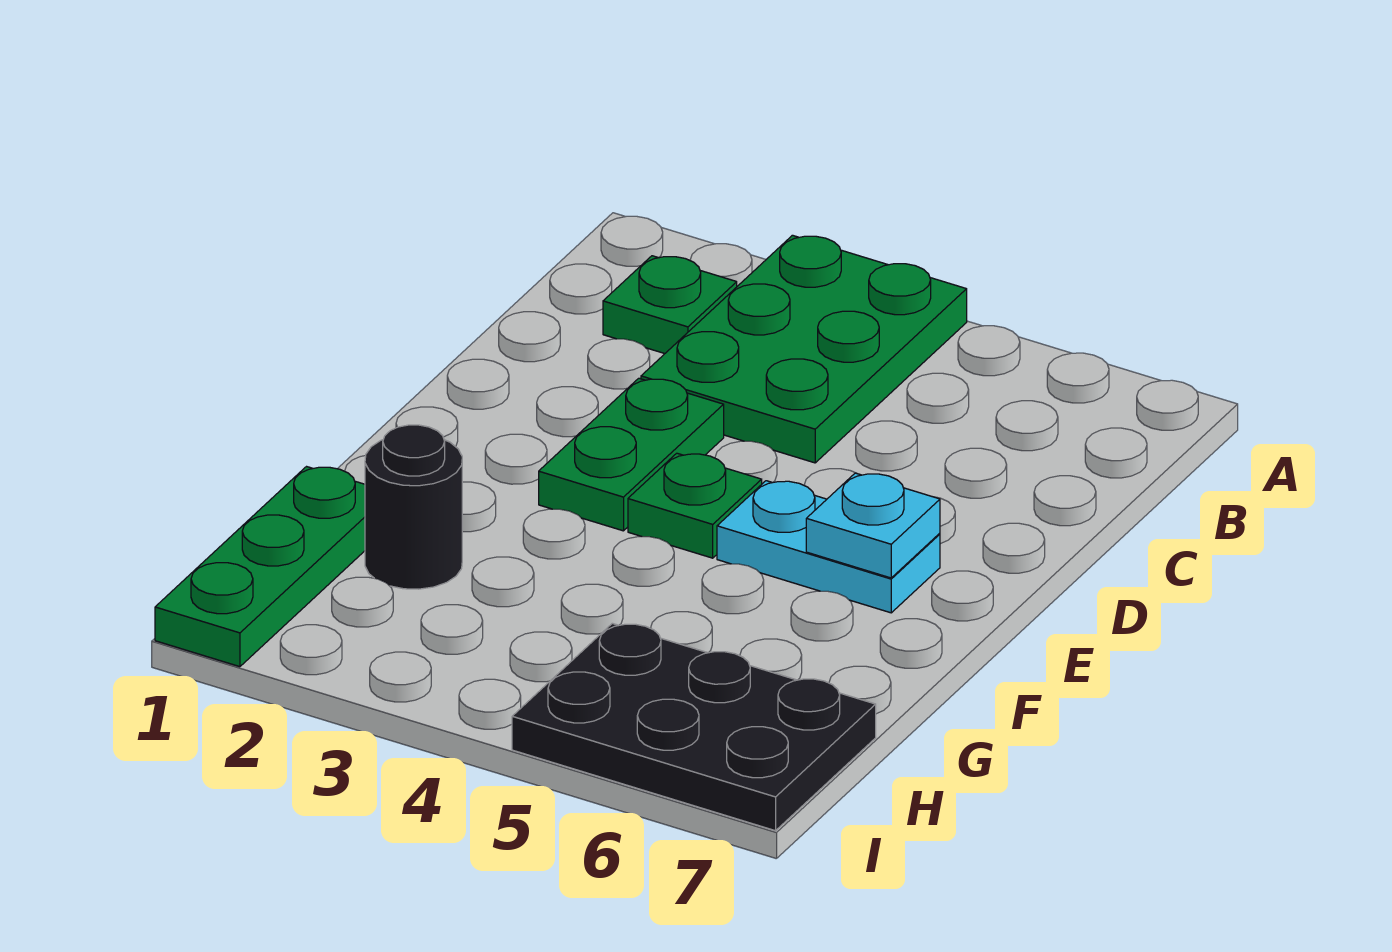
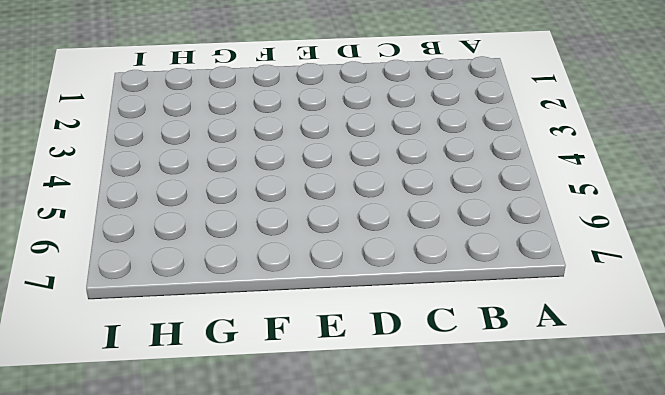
none -> green plate A3:C4 level 1
none -> green plate B2 level 1

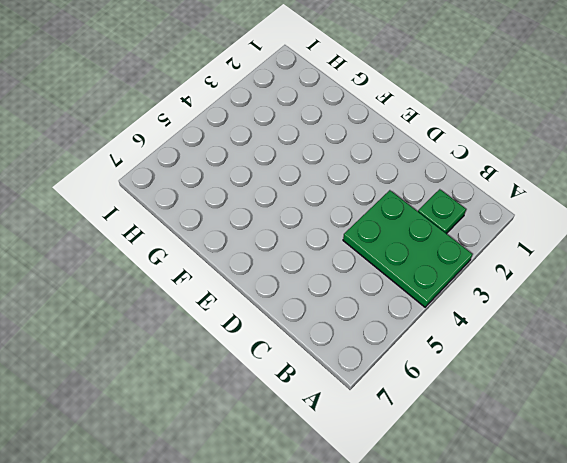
none -> green plate D3:E3 level 1
none -> green plate E4 level 1

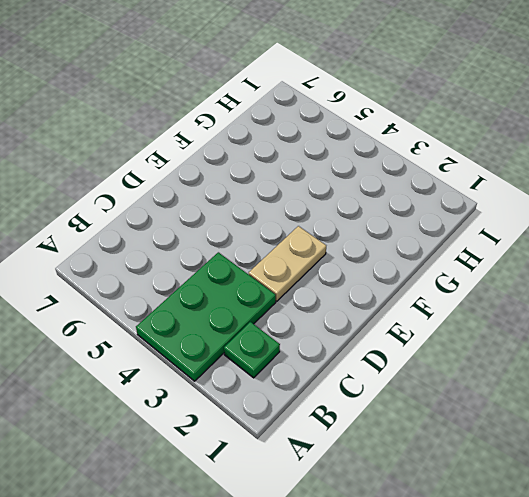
tan plate D3:E3 level 1 -> green plate D3:E3 level 1
none -> green plate E4 level 1
none -> cyan plate E5:E6 level 1

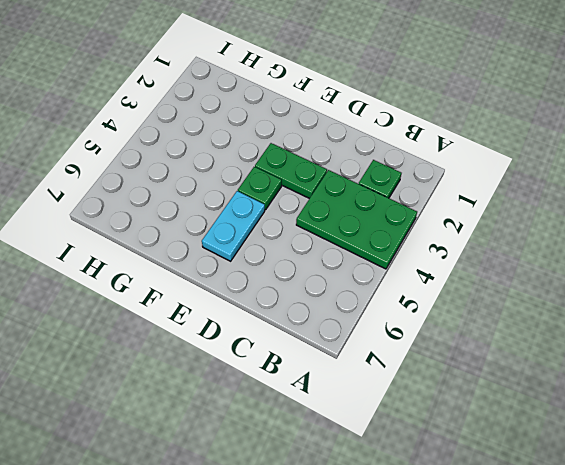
none -> green plate G1:I1 level 1
none -> black round brick G2 level 1

